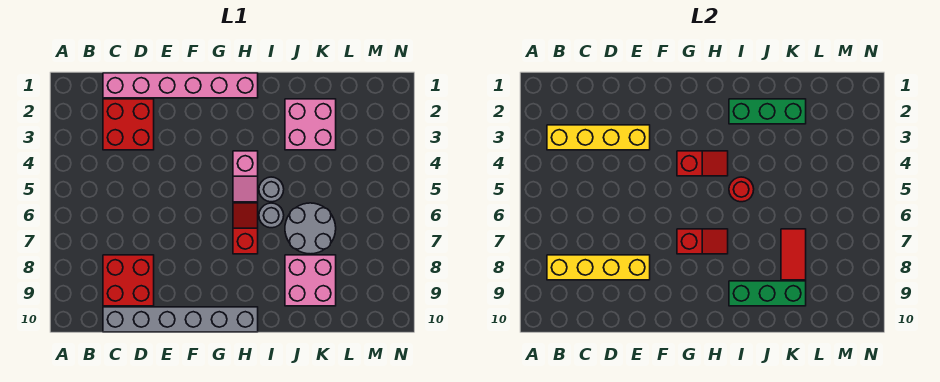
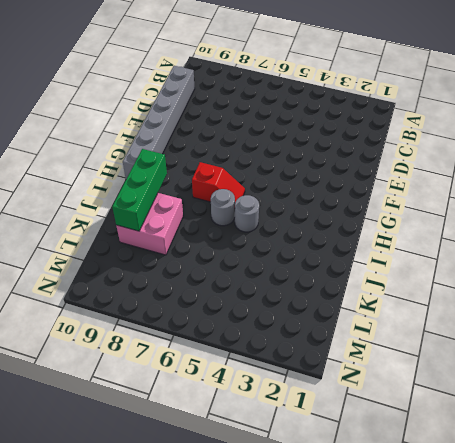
none -> pink brick C1:H1 level 1
none -> red brick C2:D3 level 1
none -> red brick C8:D9 level 1

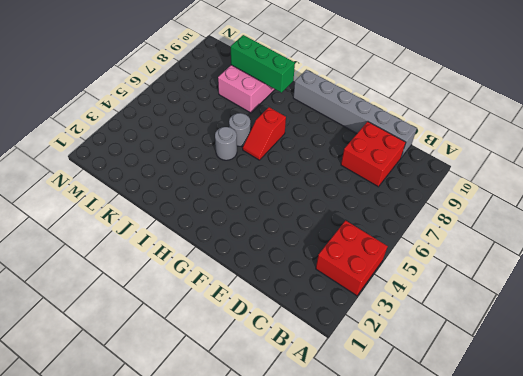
red brick A3:B4 level 1 -> red brick C2:D3 level 1
none -> pink brick C1:H1 level 1
none -> pink slope H4:H5 level 1 top 4
none -> pink brick J2:K3 level 1

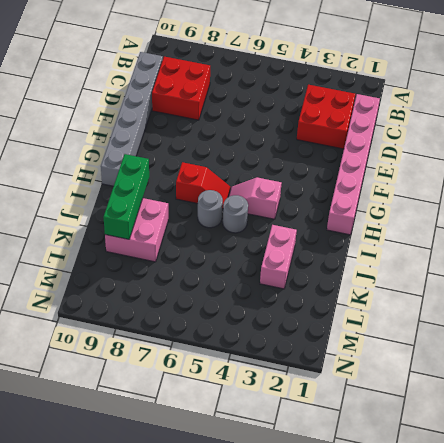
pink brick J3:K3 level 1 -> pink brick J2:K3 level 1
none -> grey round brick J6:K7 level 1
none -> yellow brick B3:E3 level 2
none -> yellow brick B8:E8 level 2

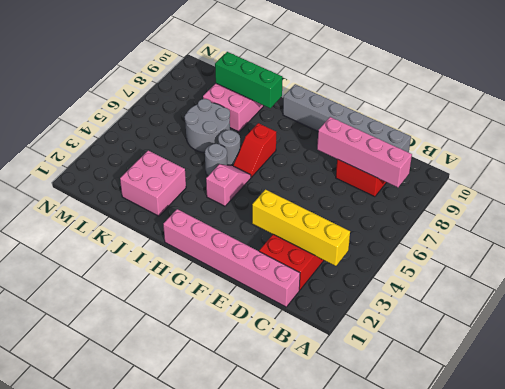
pink brick B8:E8 level 2 -> yellow brick B8:E8 level 2
none -> red slope G4:H4 level 2 top G
none -> red slope G7:H7 level 2 top G
none -> green brick I2:K2 level 2

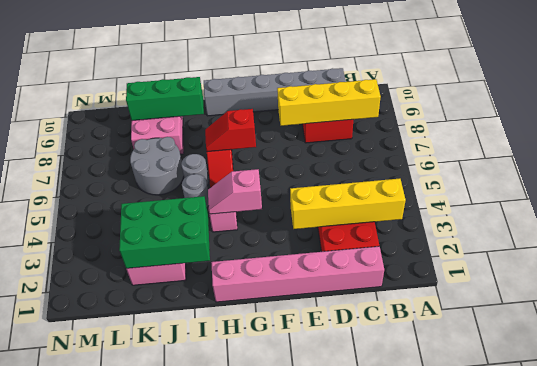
pink slope G4:H4 level 2 top G -> red slope G4:H4 level 2 top G
green brick I2:K3 level 2 -> green brick I2:K2 level 2
none -> red round brick I5 level 2
none -> red tile K7:K8 level 2

